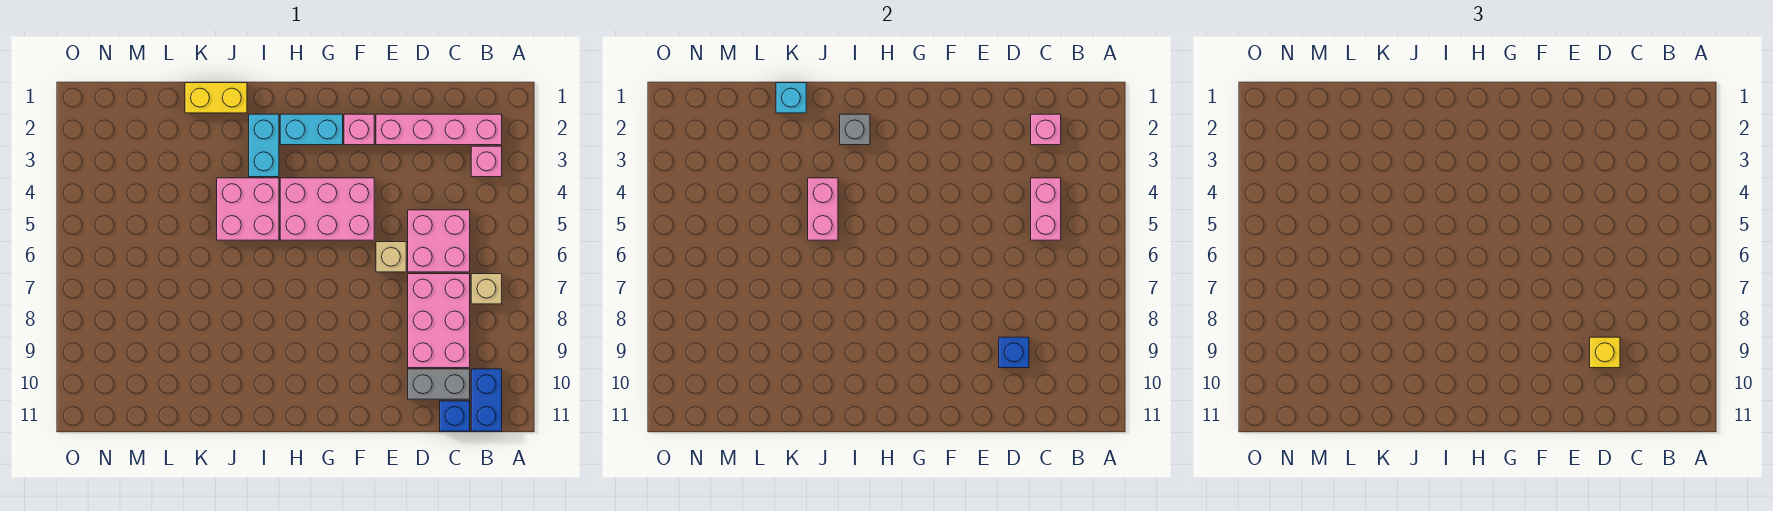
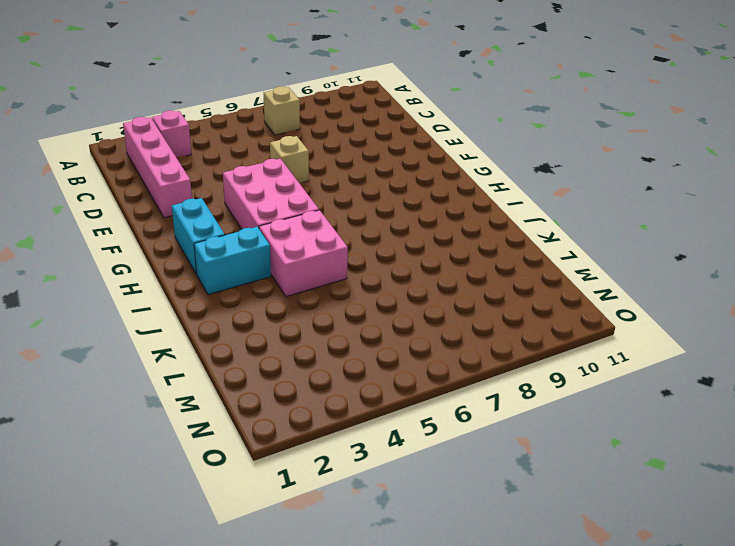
none -> blue brick B10:B11 level 1
none -> pink brick C5:D6 level 1
none -> pink brick C7:D9 level 1

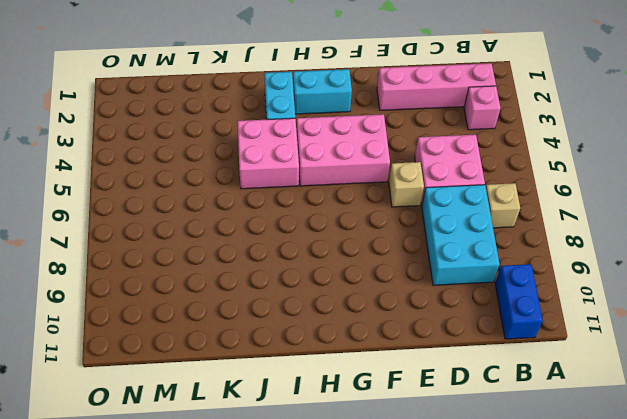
cyan brick C7:D9 level 1 -> pink brick C7:D9 level 1
none -> grey brick C10:D10 level 1
none -> blue brick C11 level 1
none -> pink brick F2 level 1

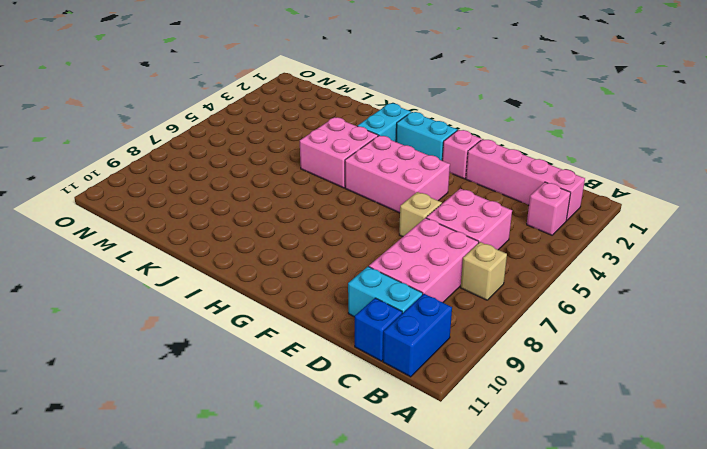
cyan brick C10:D10 level 1 -> grey brick C10:D10 level 1
none -> yellow brick J1:K1 level 1
none -> pink brick C2 level 2
none -> pink brick C4:C5 level 2

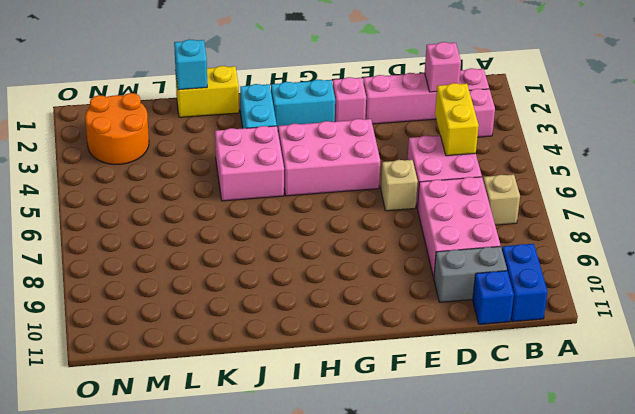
yellow brick C4:C5 level 2 -> pink brick C4:C5 level 2
orange round brick M2:N3 level 1 -> none
none -> blue brick D9 level 2
none -> grey brick I2 level 2
none -> pink brick J4:J5 level 2

